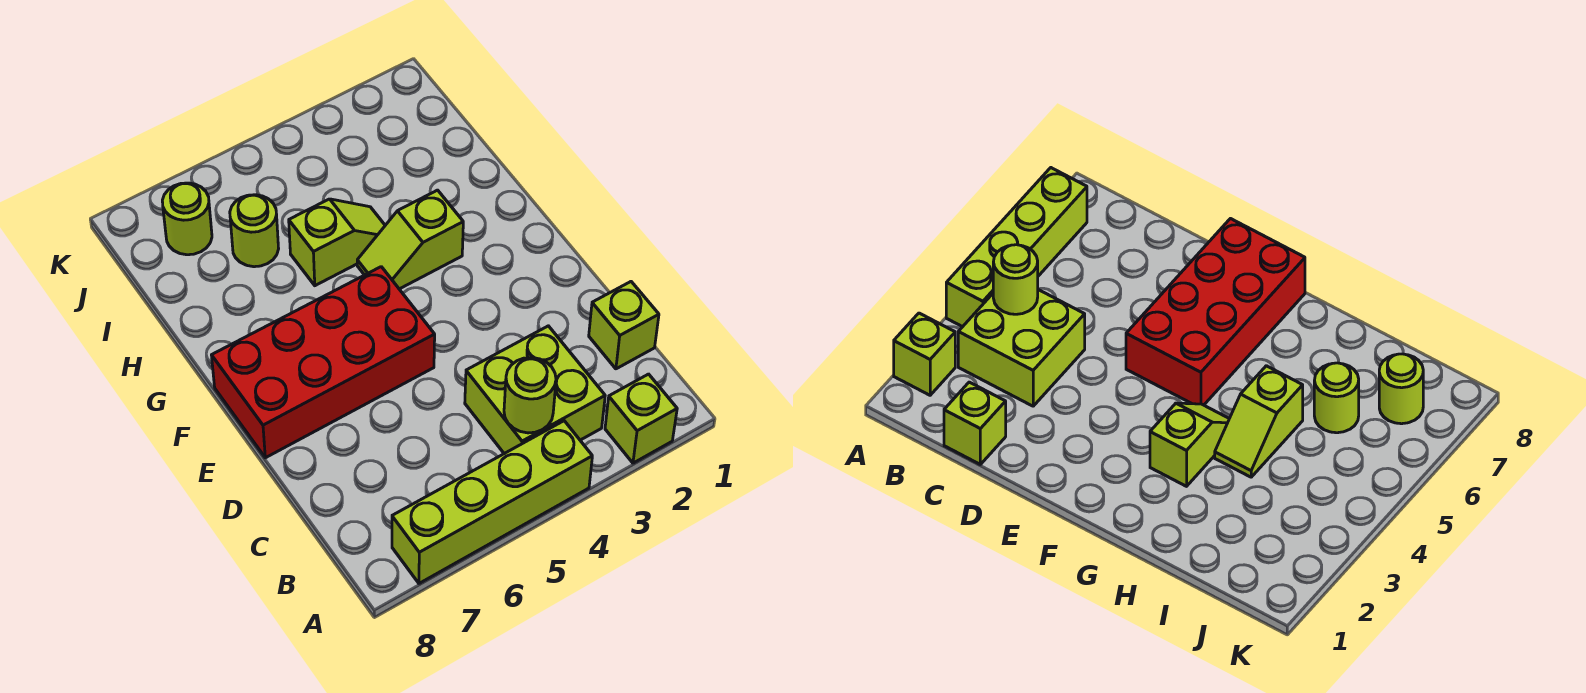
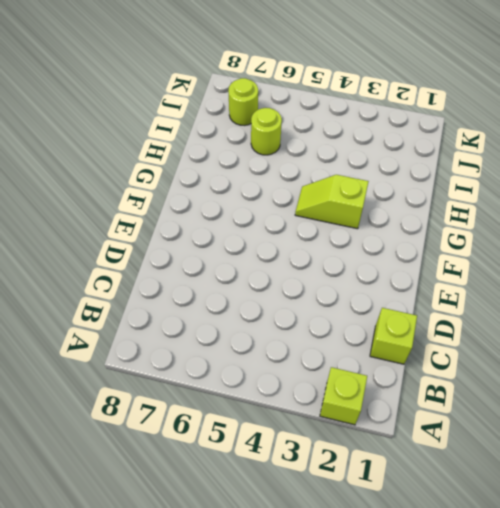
none -> lime brick A4:A7 level 1
none -> lime brick B3:C4 level 1

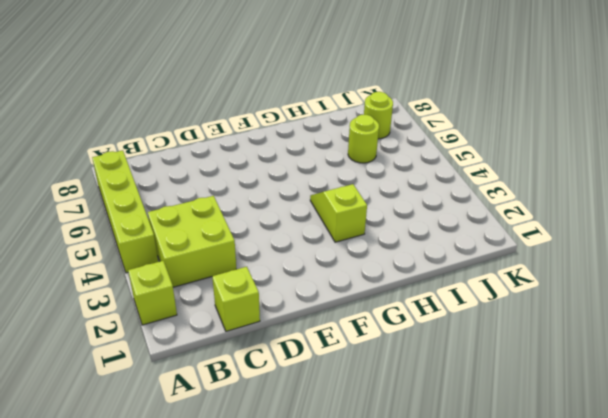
none -> red brick E5:F8 level 1
none -> lime slope H4:H5 level 1 top 5

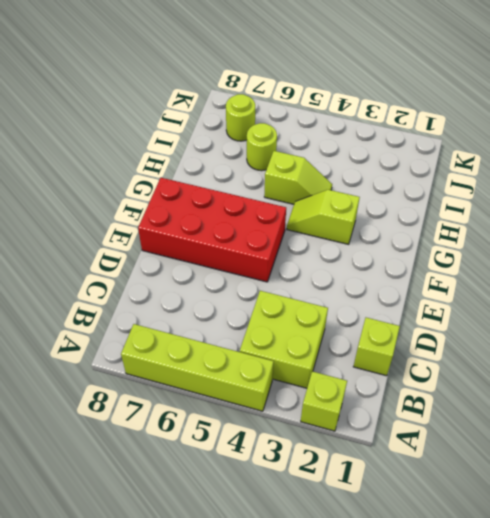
none -> lime round brick B4 level 2

